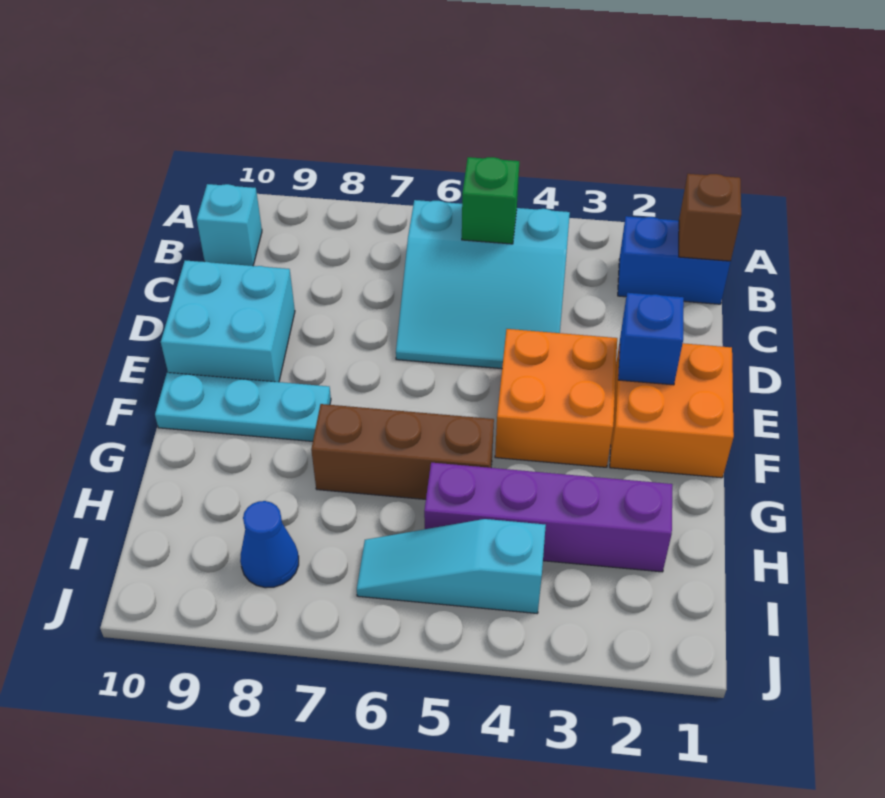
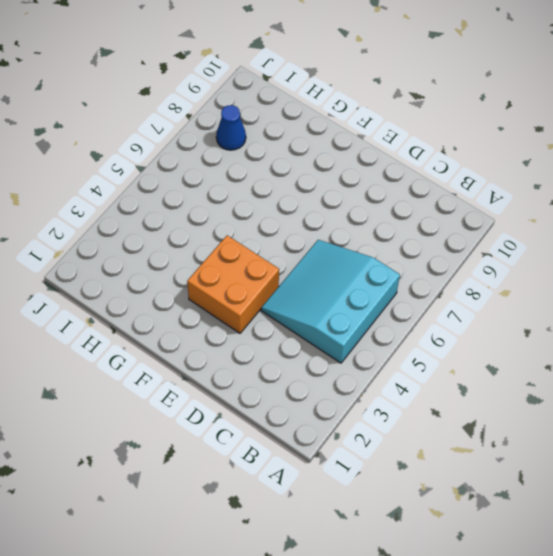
none -> blue brick B1:B2 level 1
none -> cyan brick B10 level 1
none -> cyan brick D9:E10 level 1

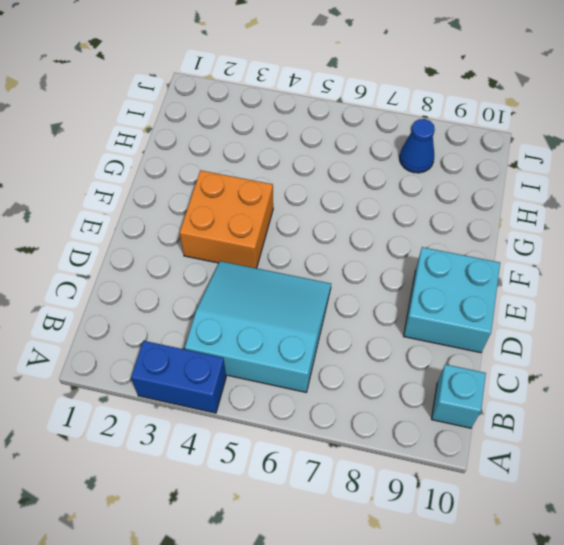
blue brick A3:A4 level 1 -> blue brick B1:B2 level 1
none -> orange brick E1:F2 level 1
none -> cyan plate F8:F10 level 1
none -> brown brick G5:G7 level 1

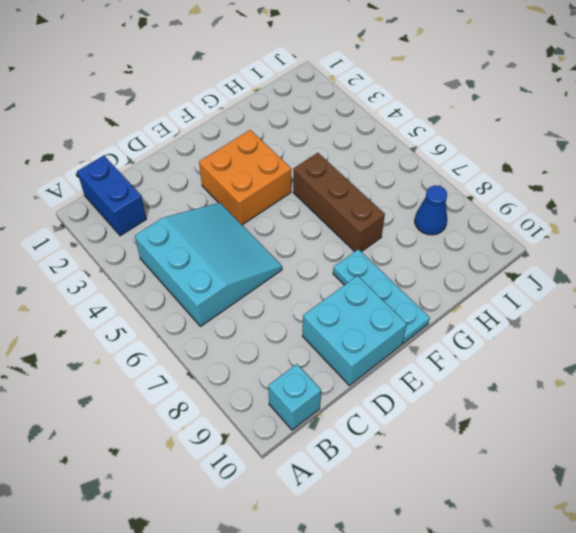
none -> orange brick E1:F2 level 1
none -> purple brick H2:H5 level 1
none -> cyan slope I4:I6 level 1 top 4

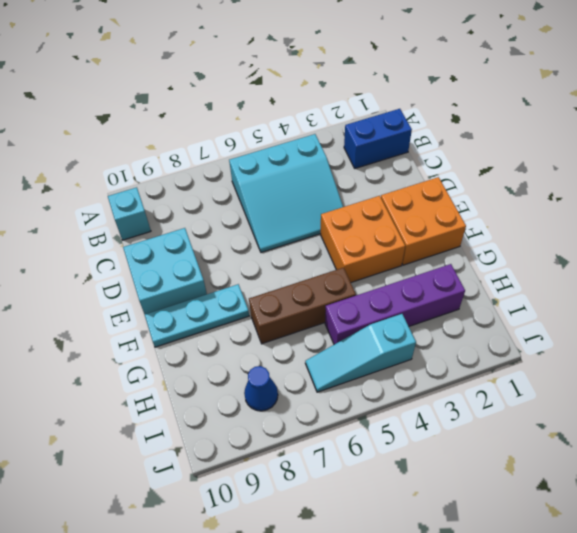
none -> brown brick B1 level 2
none -> green brick B5 level 2
none -> blue brick E2 level 2

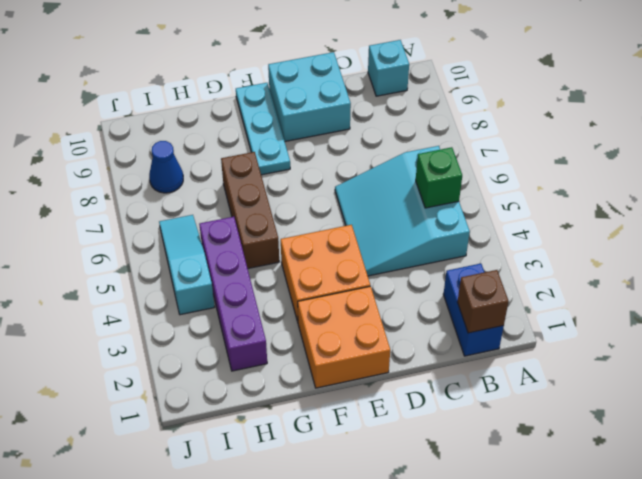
none -> blue brick E2 level 2

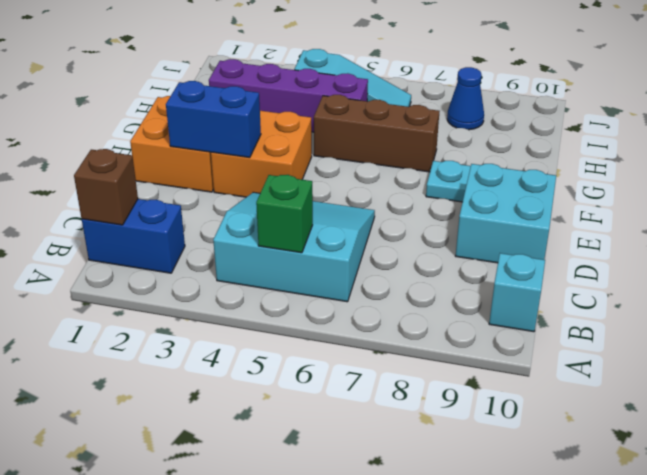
blue brick E2:E3 level 2 -> blue brick E2 level 2

